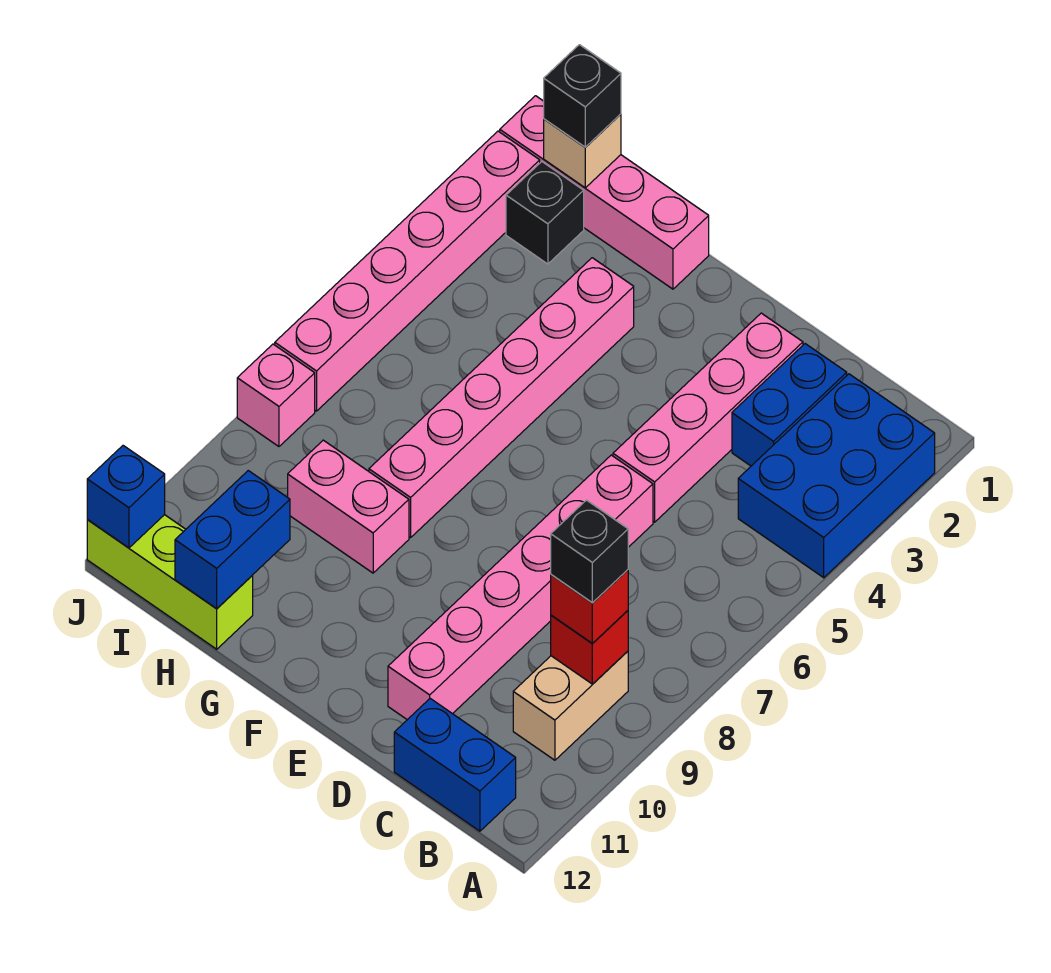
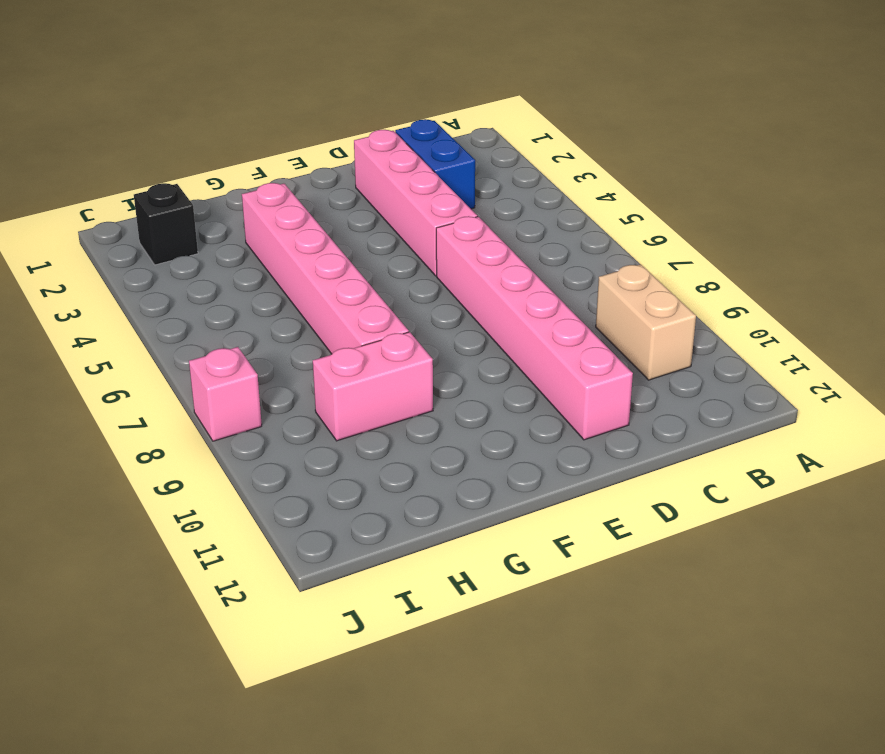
none -> blue brick A2:B4 level 1
none -> blue brick B12:C12 level 1
none -> pink brick G1:J1 level 1

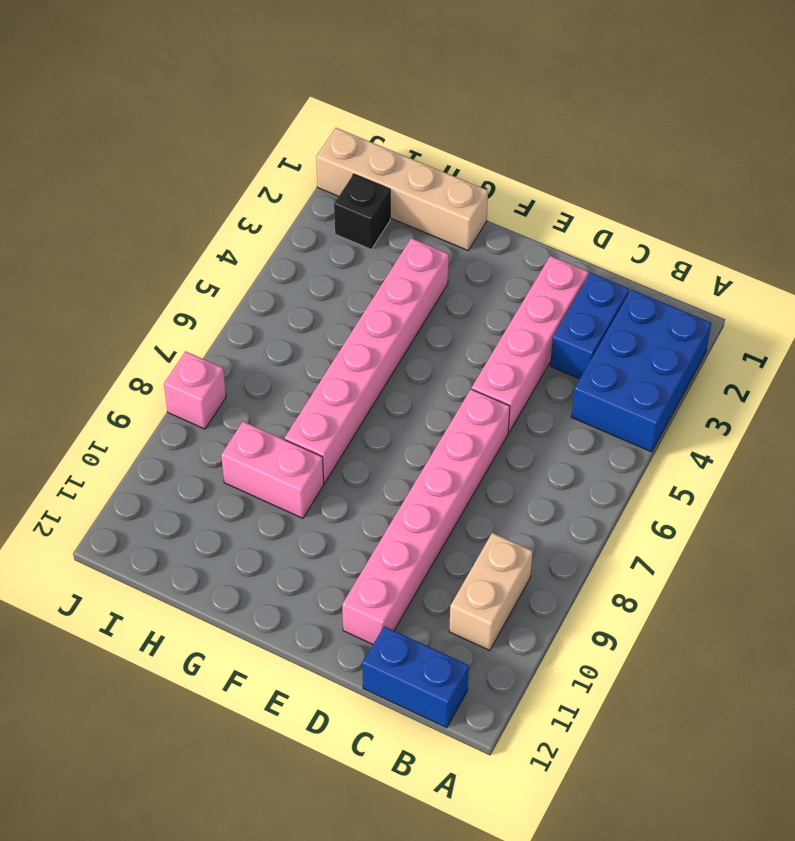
tan brick G1:J1 level 1 -> pink brick G1:J1 level 1
none -> lime brick H12:J12 level 1
none -> pink brick J2:J7 level 1
none -> red brick B9 level 2

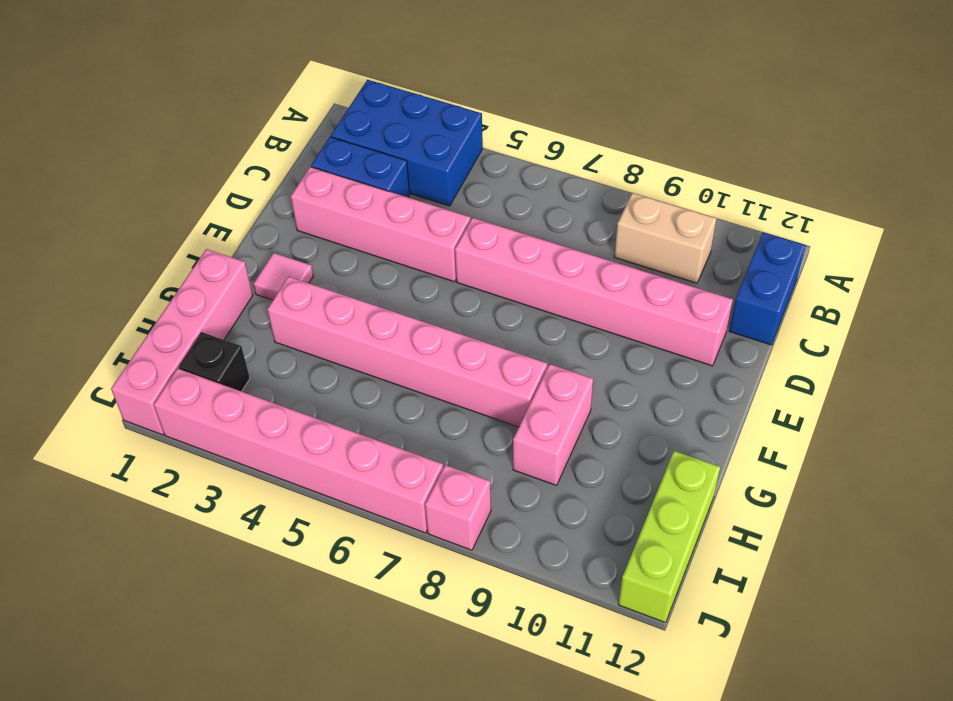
pink tile F2 level 1 -> none
none -> red brick B9 level 2
none -> blue brick H11:H12 level 2
none -> tan brick I1 level 2

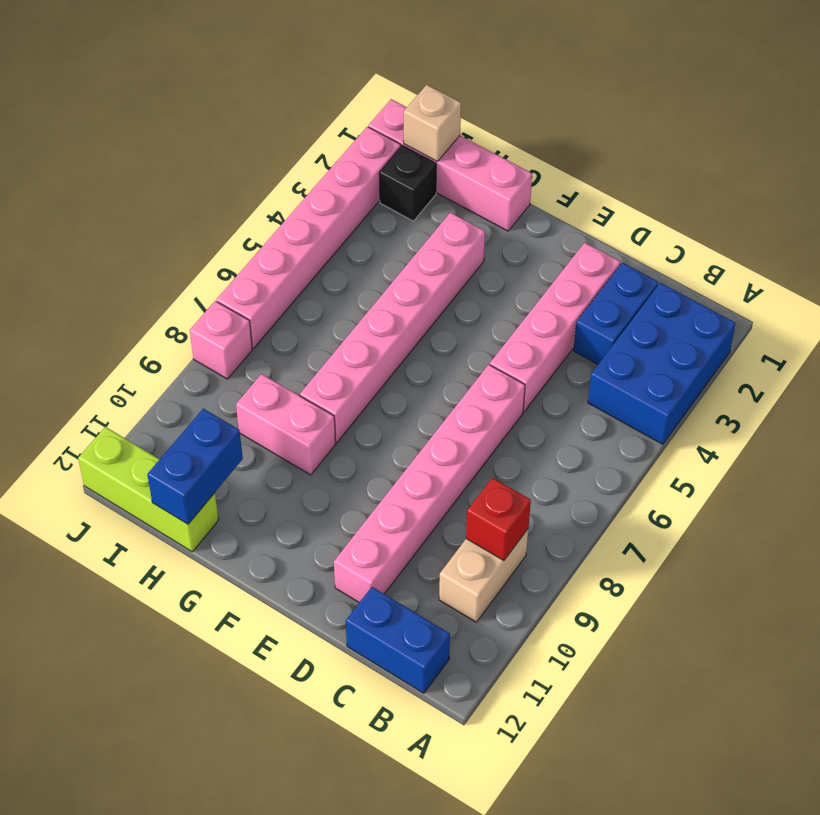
none -> blue brick J12 level 2
none -> red brick B9 level 3
none -> black brick I1 level 3

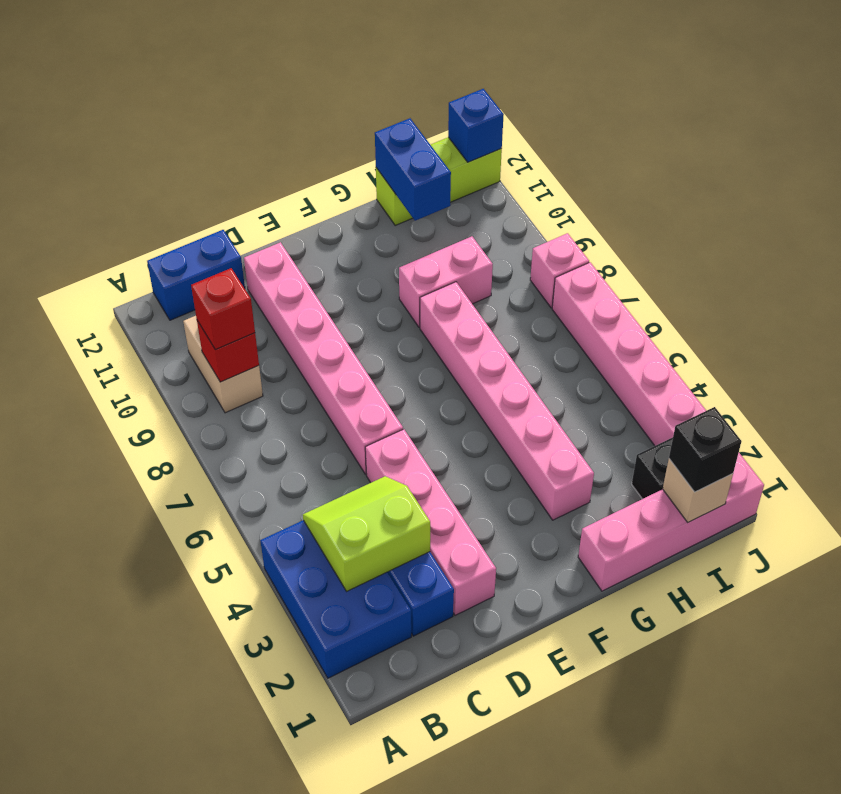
lime slope B3:C4 level 2 top 3 -> none
none -> black brick B9 level 4

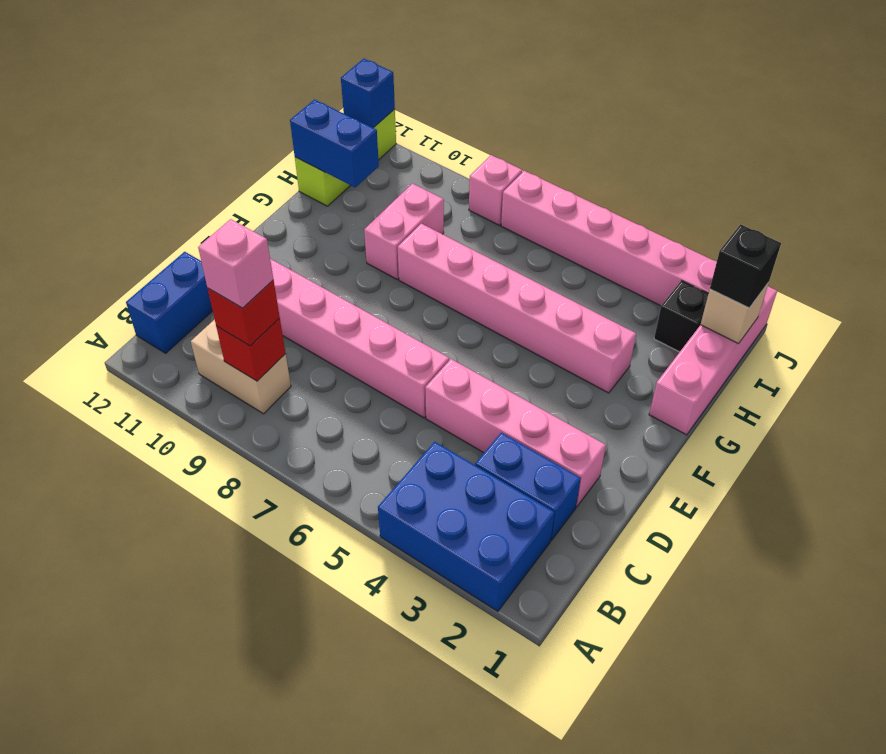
pink brick B9 level 4 -> black brick B9 level 4

